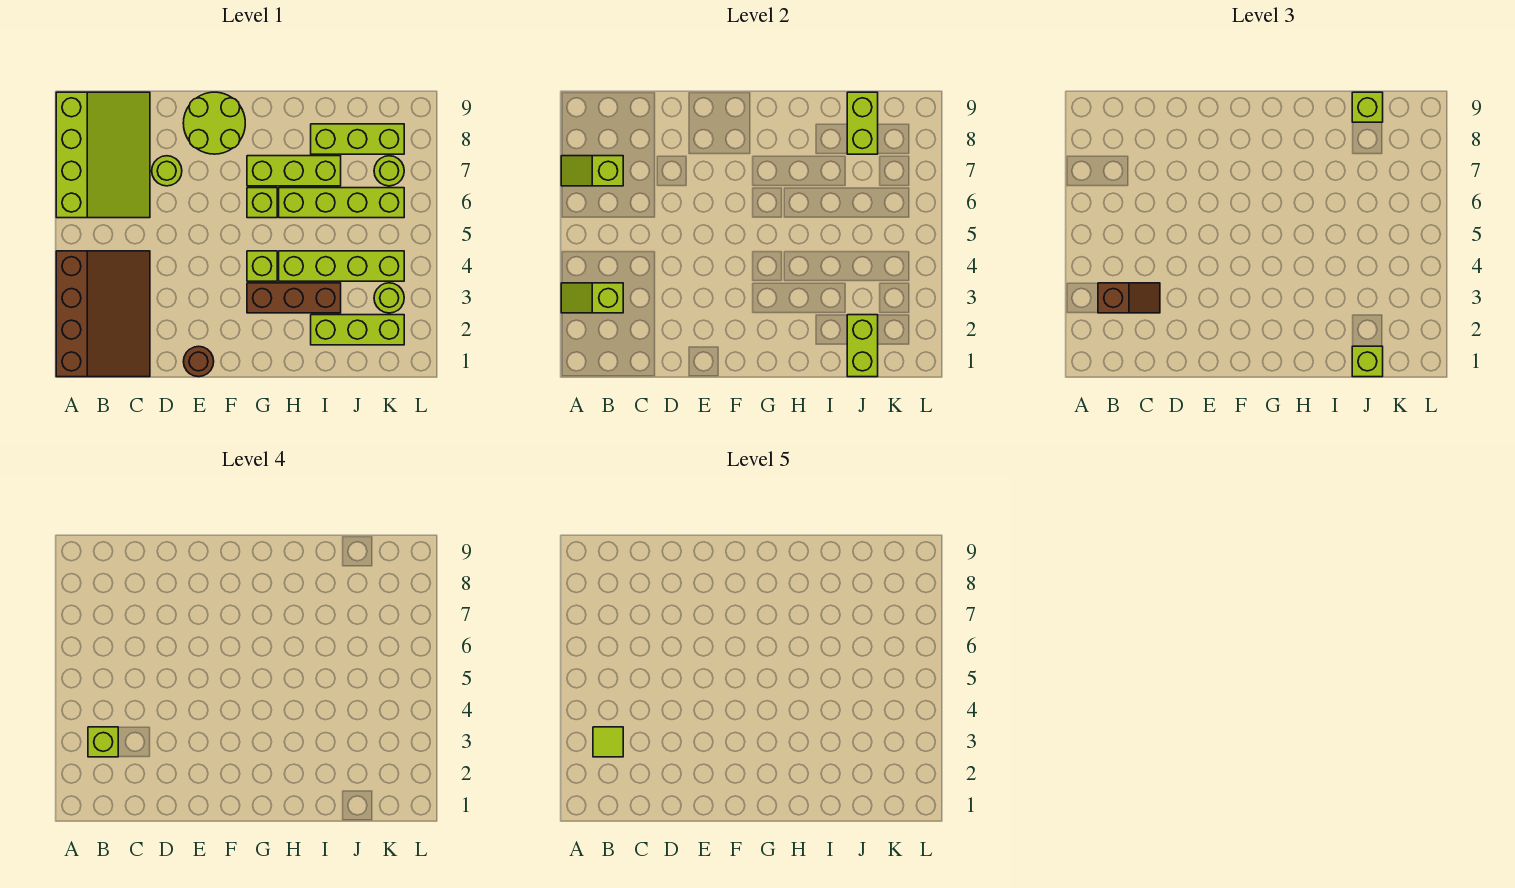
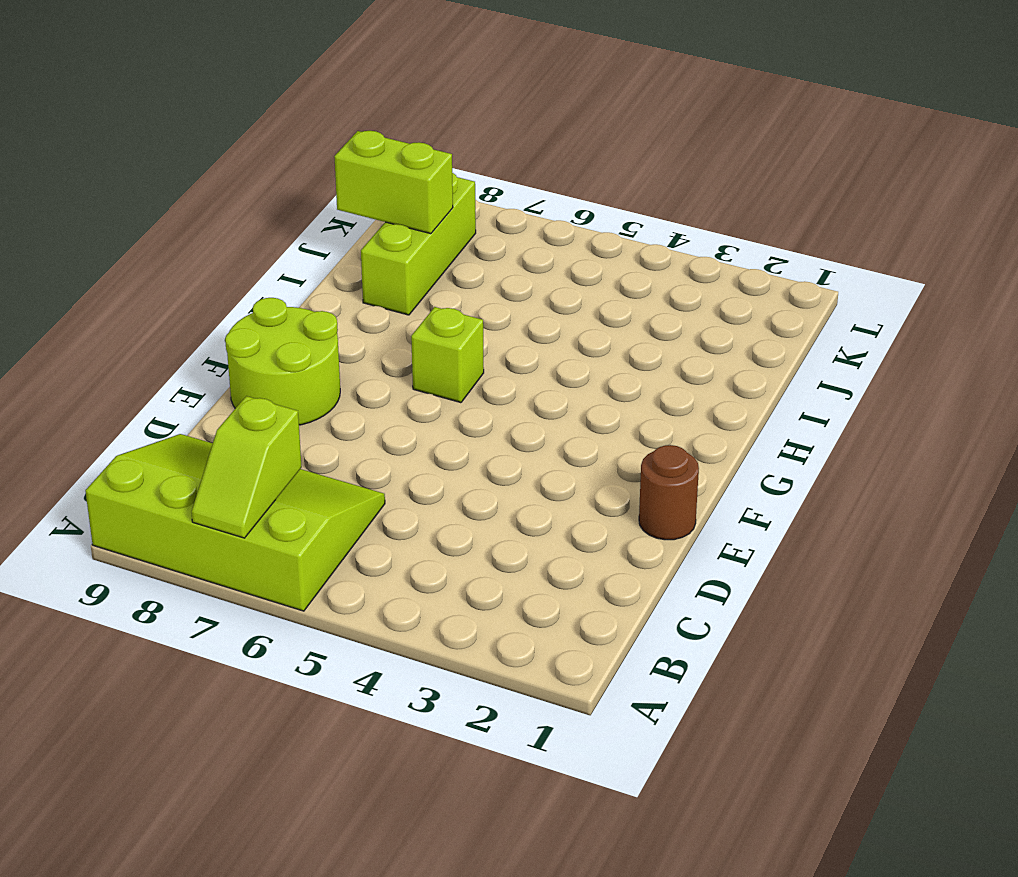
none -> brown slope A1:C4 level 1 top A
none -> lime round brick D7 level 1
none -> brown brick G3:I3 level 1

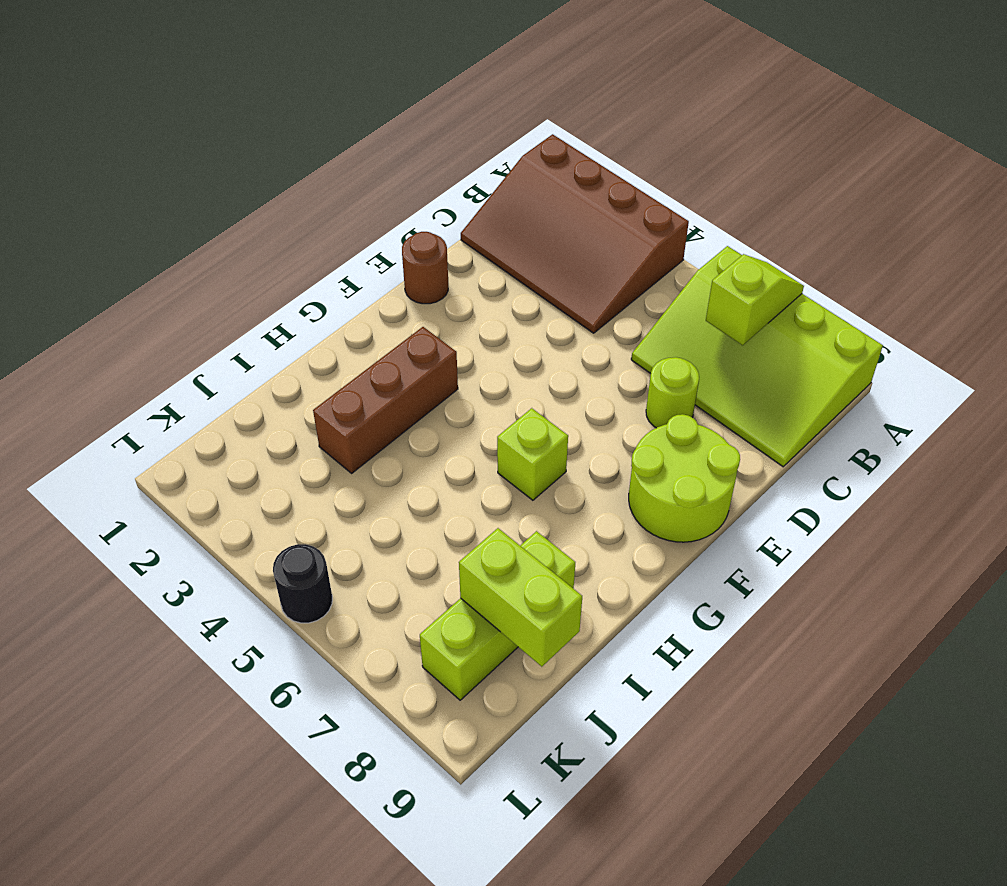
black round brick L5 level 1 -> none
none -> lime brick G4 level 1
none -> lime brick G7:I7 level 1
none -> lime brick H4:K4 level 1

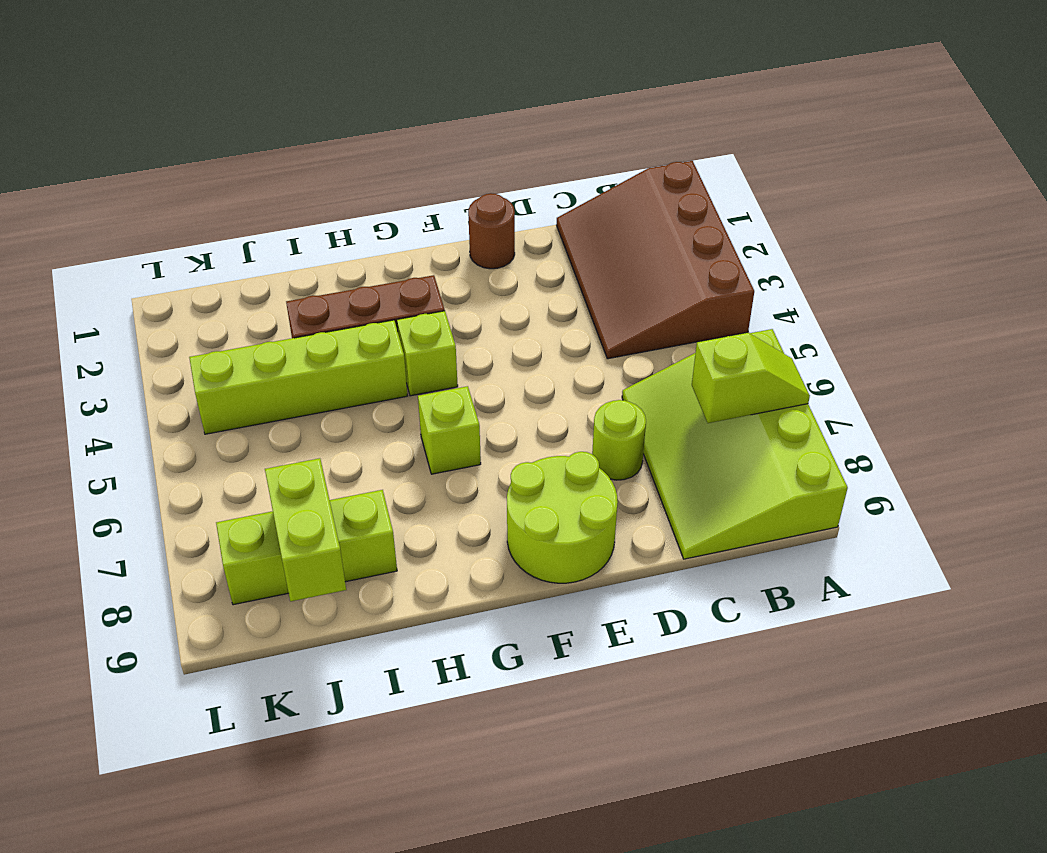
none -> lime brick G7:I7 level 1
none -> lime brick H6:K6 level 1
none -> lime brick I2:K2 level 1

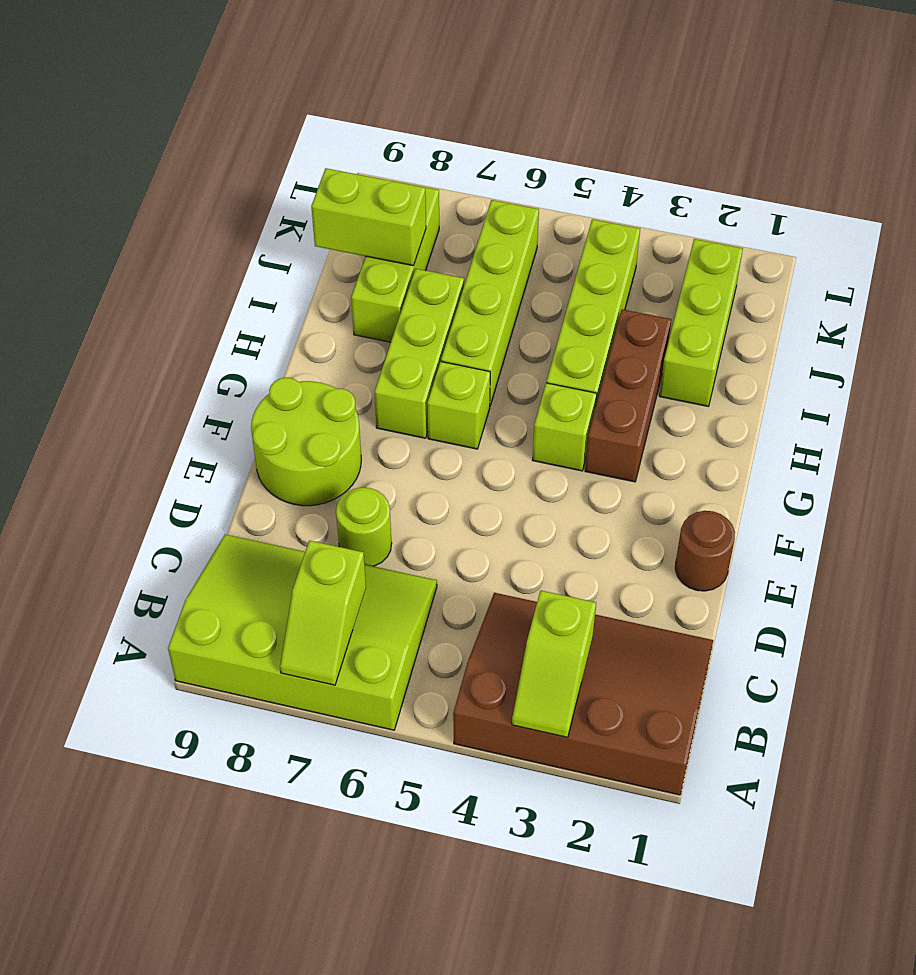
none -> lime round brick K3 level 1
none -> lime round brick K7 level 1
none -> lime brick J1:J2 level 2

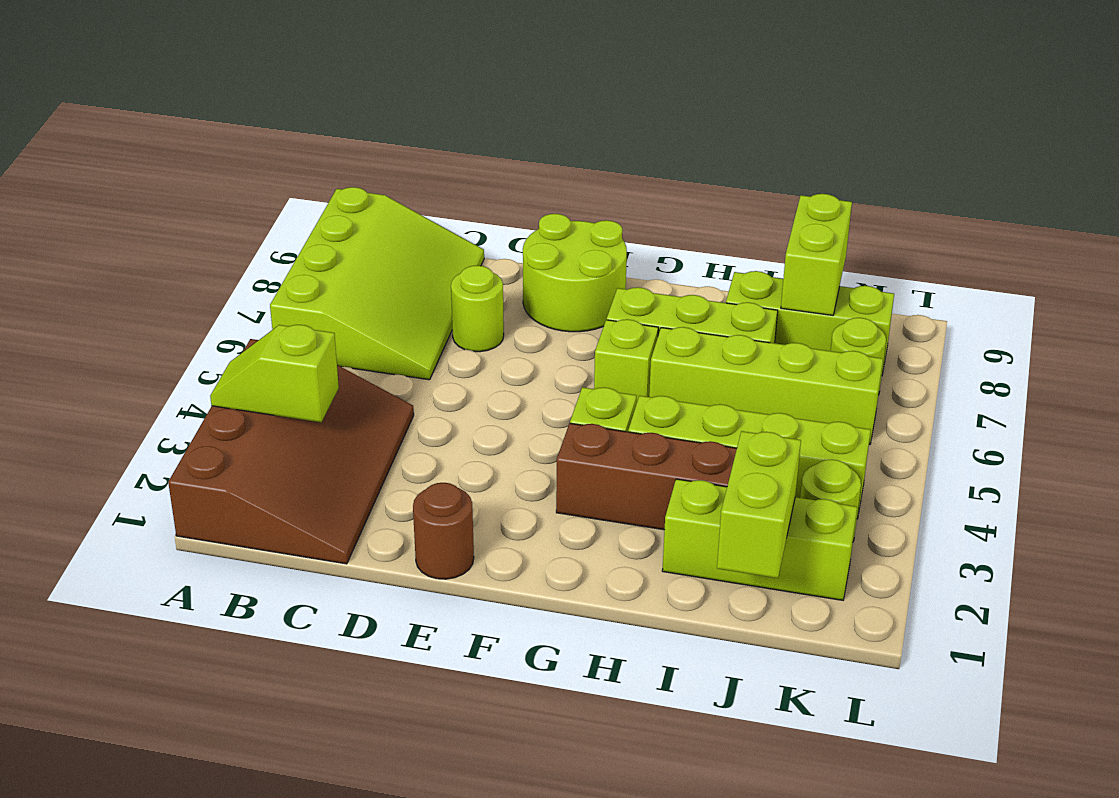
none -> lime slope A7:B7 level 2 top B
none -> brown slope B3:C3 level 3 top B
none -> lime brick J1 level 3

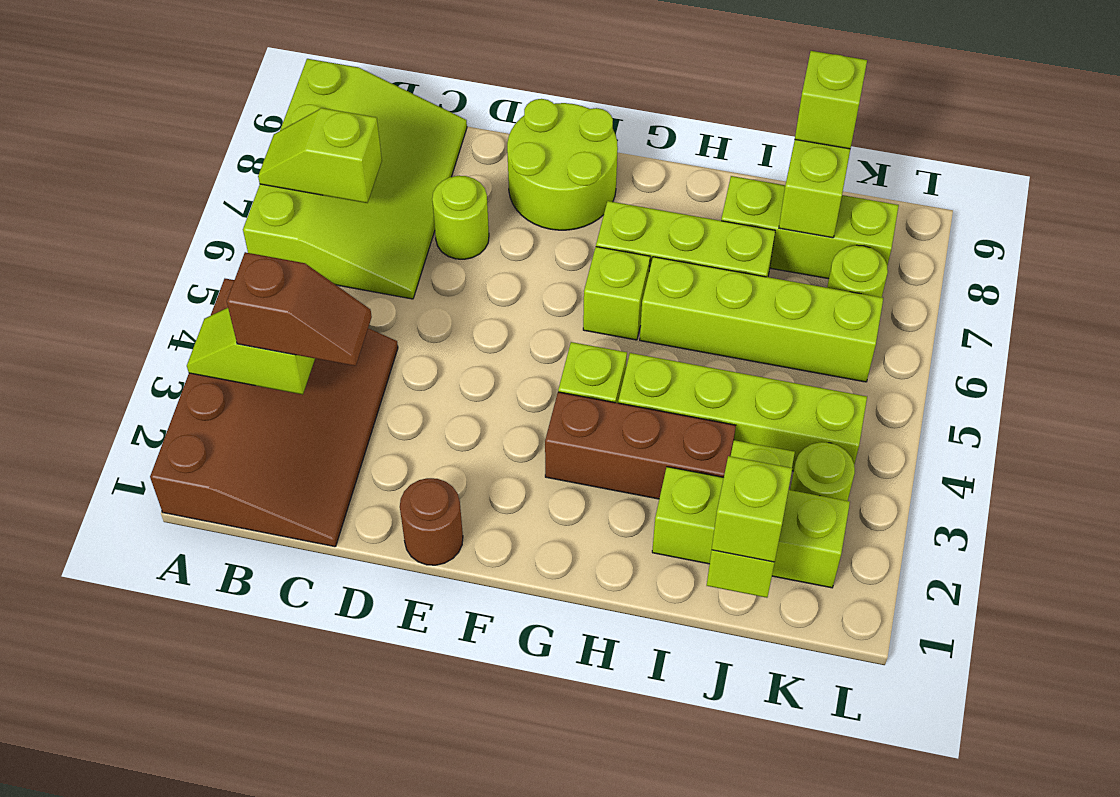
none -> lime brick B3 level 4
none -> lime tile B3 level 5

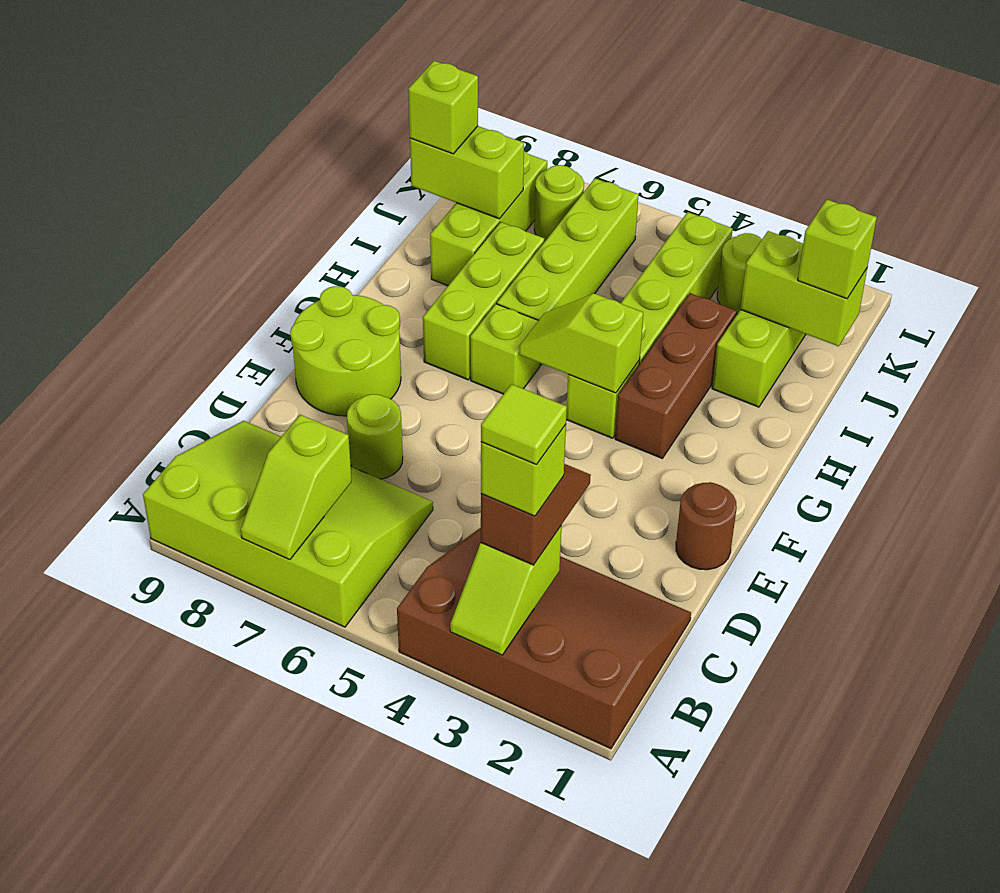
lime slope G4:G5 level 2 top 4 -> none

